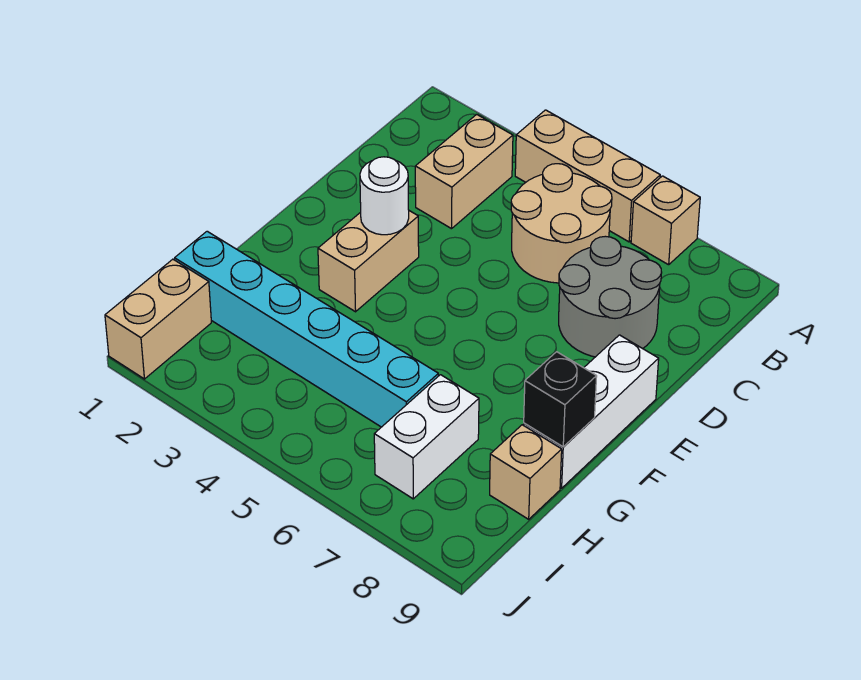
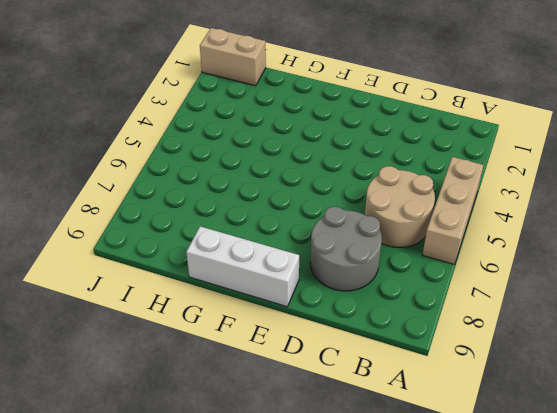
none -> tan brick A7 level 1
none -> tan brick B3:C3 level 1
none -> tan brick E3:F3 level 1

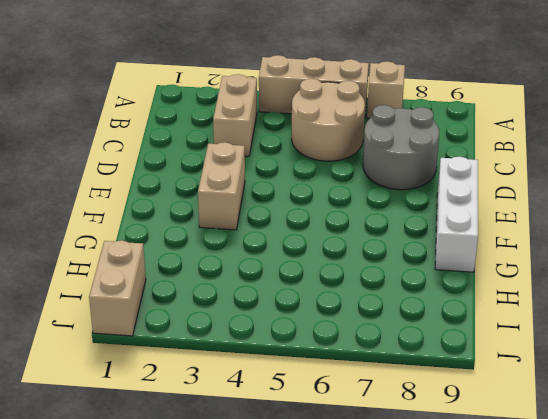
none -> cyan brick H1:H6 level 1
none -> white brick H7:I7 level 1
none -> tan brick H9 level 1

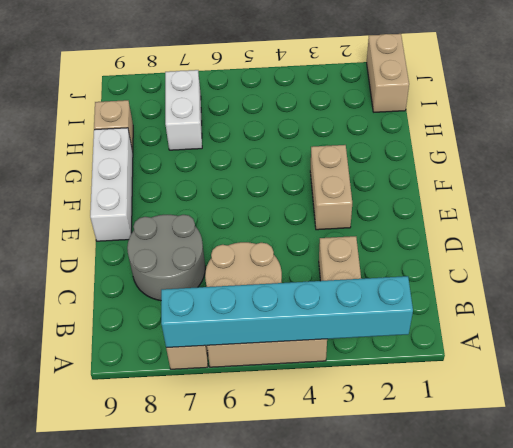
cyan brick A2:A7 level 2 -> cyan brick H1:H6 level 1
none -> white round brick E3 level 2
none -> black brick G9 level 2

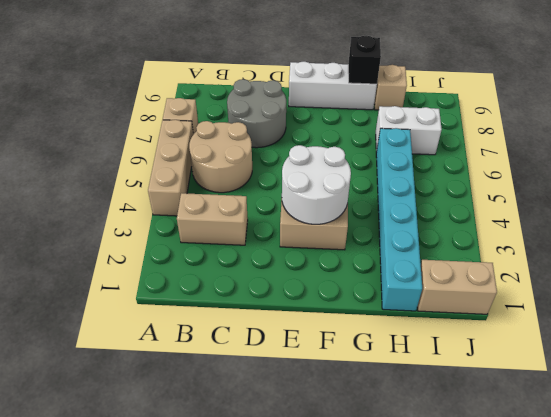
white round brick E3:F4 level 2 -> white round brick E3 level 2

